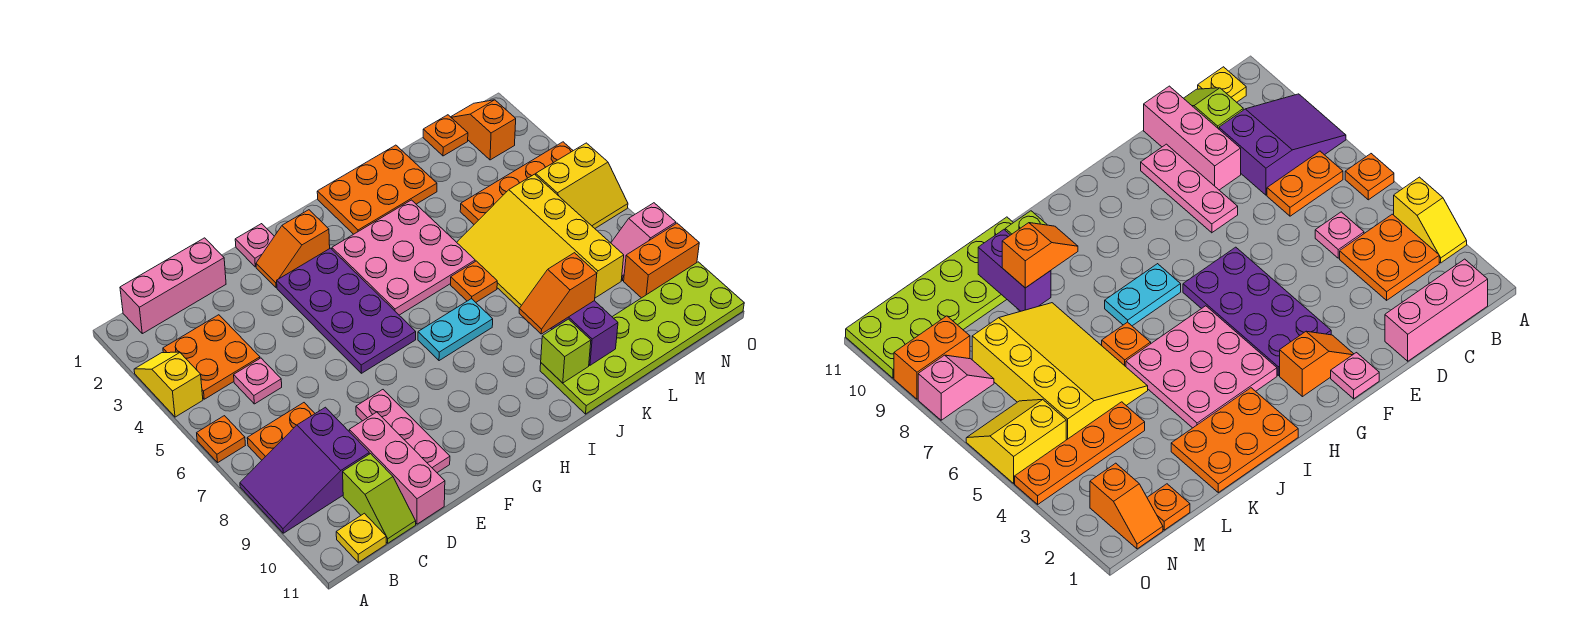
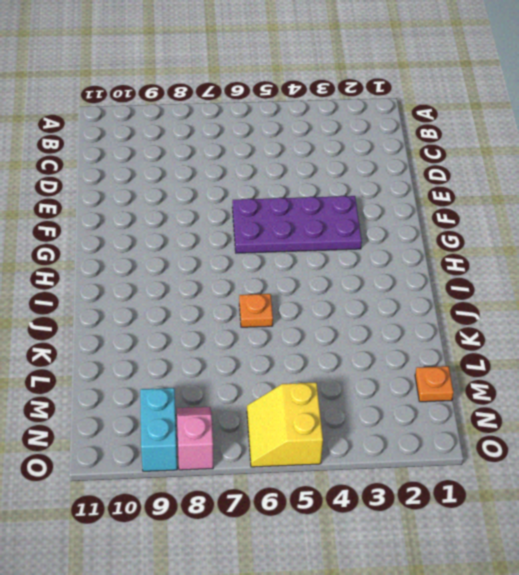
cyan brick N9:O9 level 1 -> orange brick N9:O9 level 1
none -> yellow slope A3:A4 level 1 top 4
none -> orange plate A6 level 1
none -> purple slope A8:C9 level 1 top C

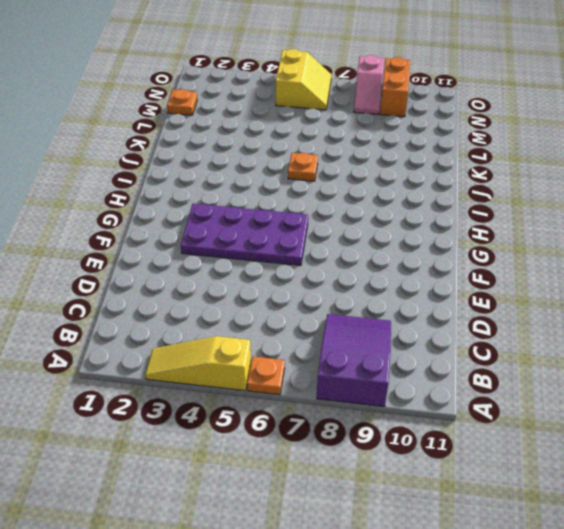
yellow slope A3:A5 level 1 top 5 -> yellow slope A3:A4 level 1 top 4
purple slope A8:C9 level 1 top A -> purple slope A8:C9 level 1 top C
none -> pink brick B1:D1 level 1
none -> orange plate B3:C4 level 1
none -> orange plate B7:C7 level 1

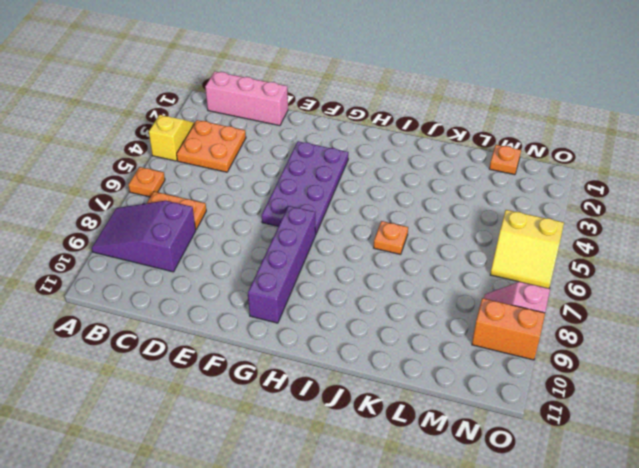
purple brick G7:G10 level 1 -> none
none -> yellow plate B11 level 1
none -> pink plate C5 level 1
none -> lime slope C10:C11 level 1 top 10

